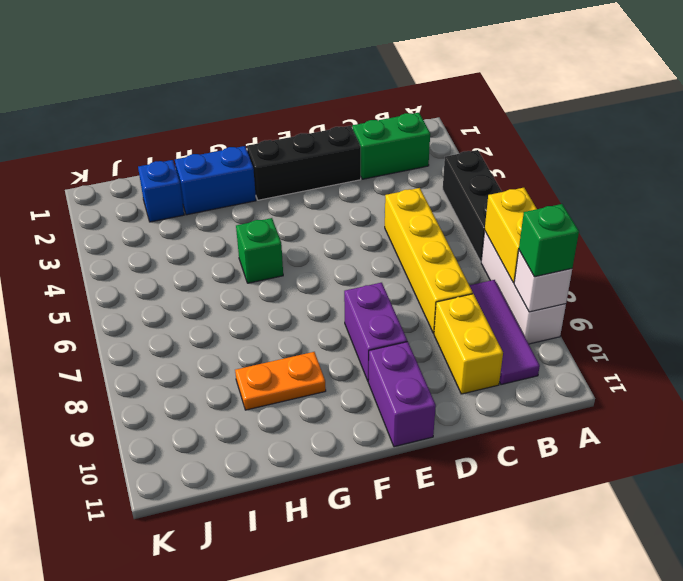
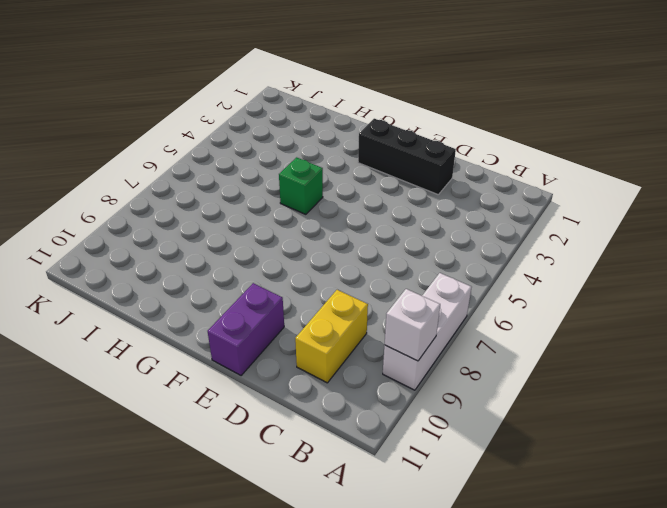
none -> black brick A4:A6 level 1
none -> green brick B2:C2 level 1
none -> purple tile B8:B10 level 1

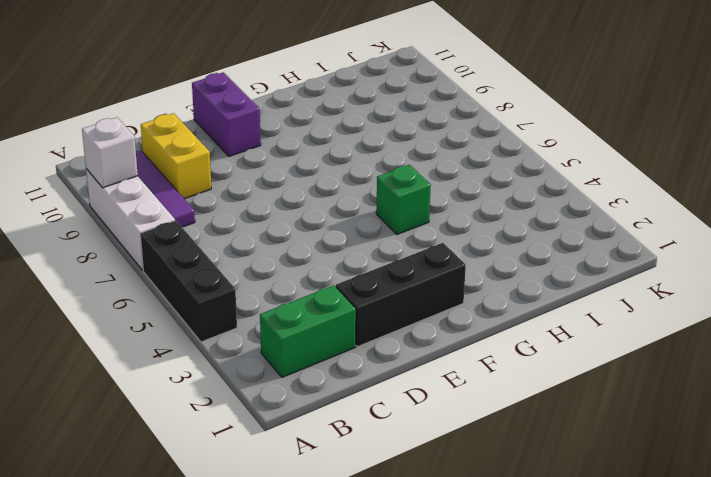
none -> yellow brick C5:C8 level 1
none -> purple brick E8:E9 level 1
none -> blue brick G2:H2 level 1

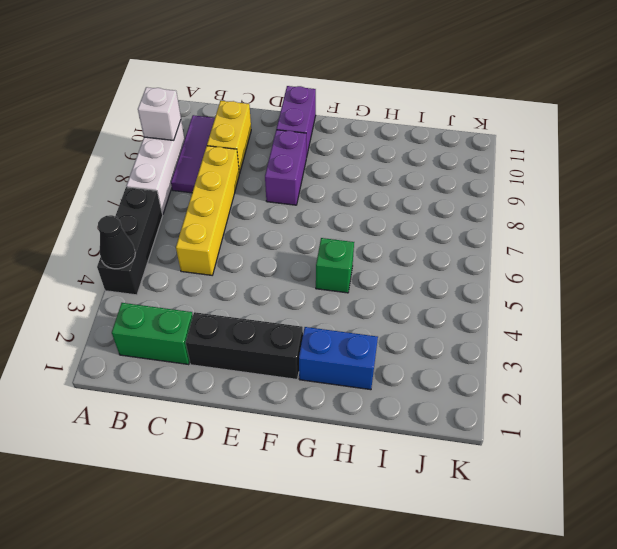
black cone A4 level 2 -> none
none -> orange plate G9:H9 level 1
none -> blue brick I2 level 1
none -> yellow brick A7:A8 level 2

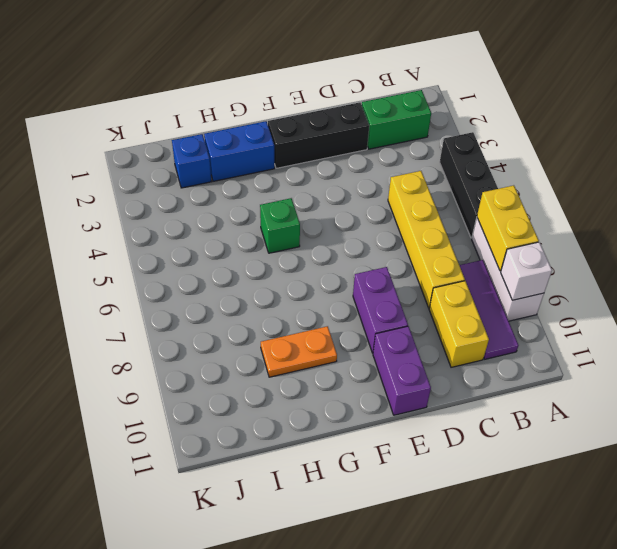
none -> green brick A9 level 3

